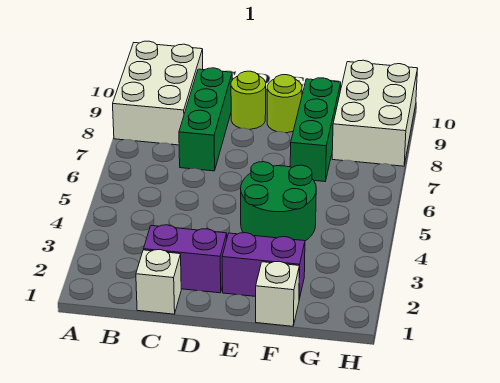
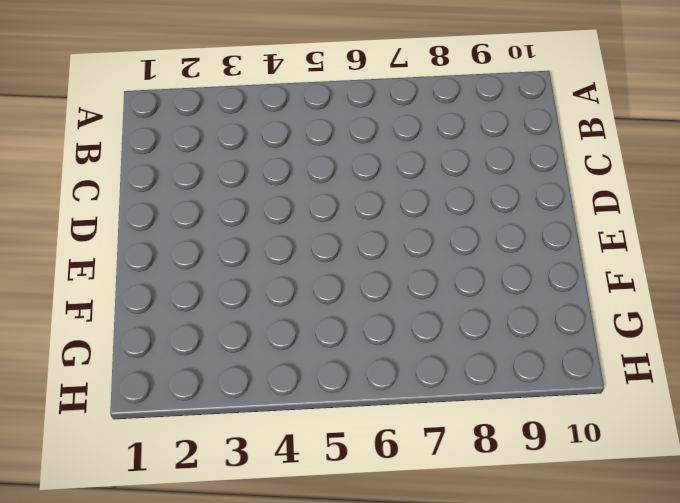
none -> white brick A8:B10 level 1
none -> white brick C1 level 1

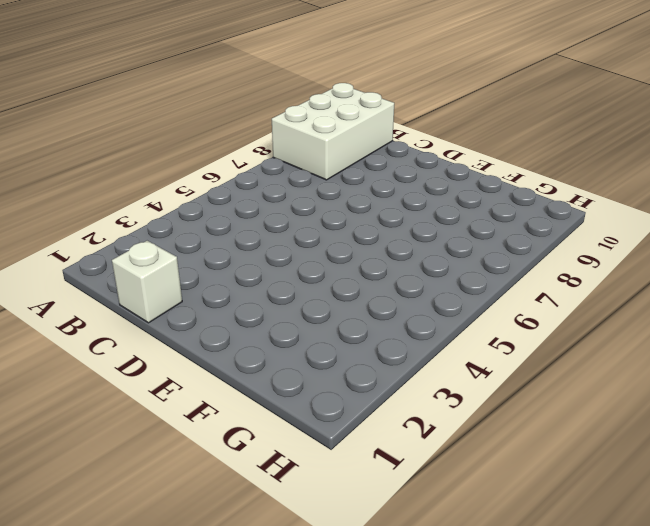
none -> purple brick C2:D2 level 1
none -> green brick C7:C9 level 1

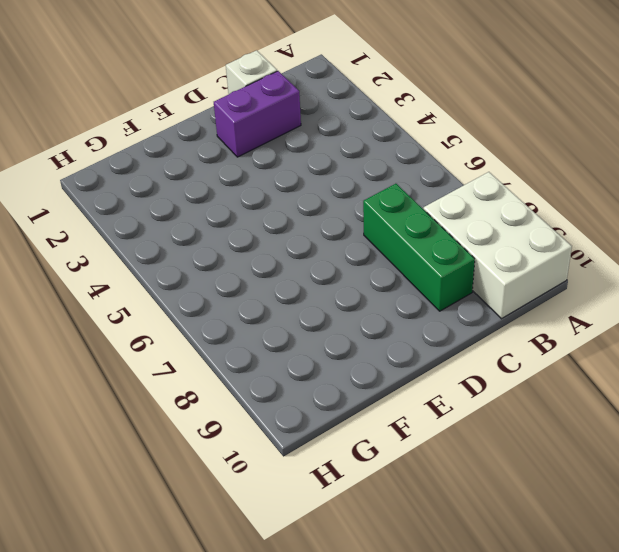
none -> lime round brick D9 level 1
none -> purple brick E2:F2 level 1

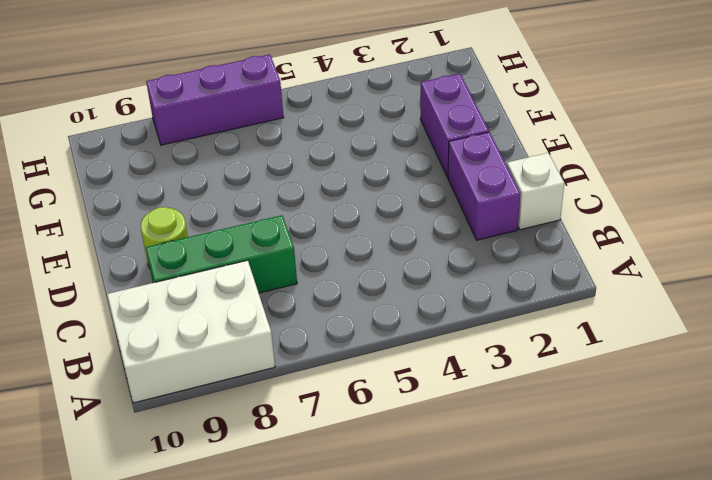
purple brick H6:H8 level 1 -> white brick G8:H10 level 1
none -> green round brick E4:F5 level 1
none -> lime round brick E9 level 1

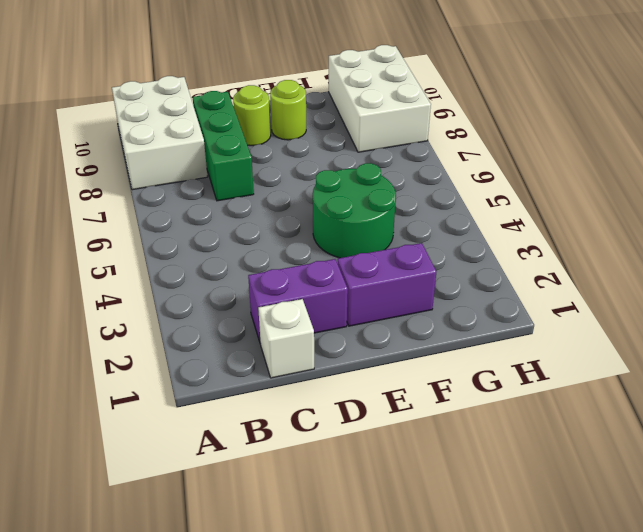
none -> white brick F1 level 1
none -> green brick F7:F9 level 1

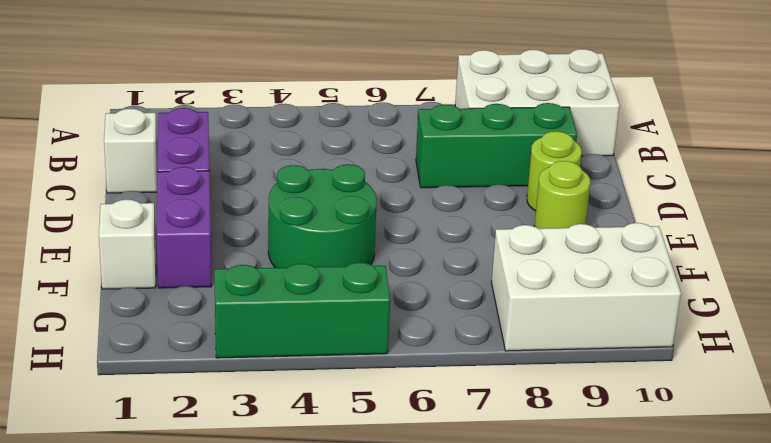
green brick H3:H5 level 1 -> green brick F7:F9 level 1

